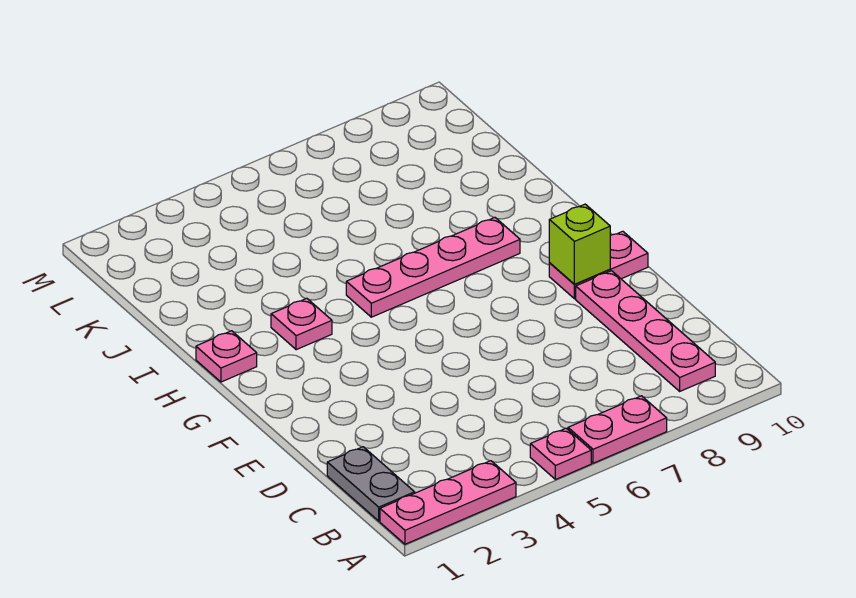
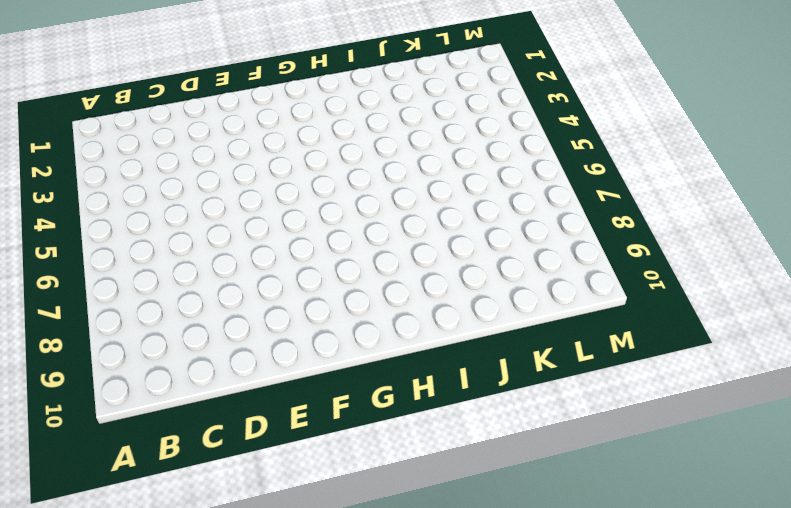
none -> pink plate A1:A3 level 1
none -> pink plate A5 level 1

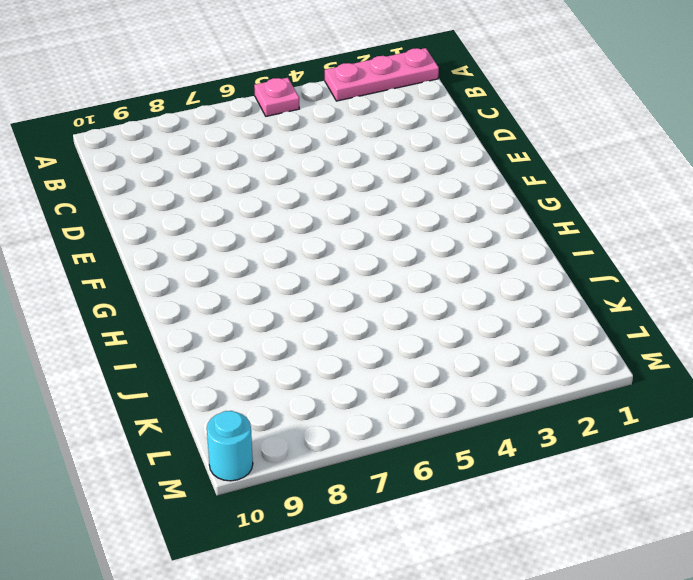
cyan round brick M10 level 1 -> none
none -> pink plate A6:A7 level 1
none -> grey plate B1:C1 level 1

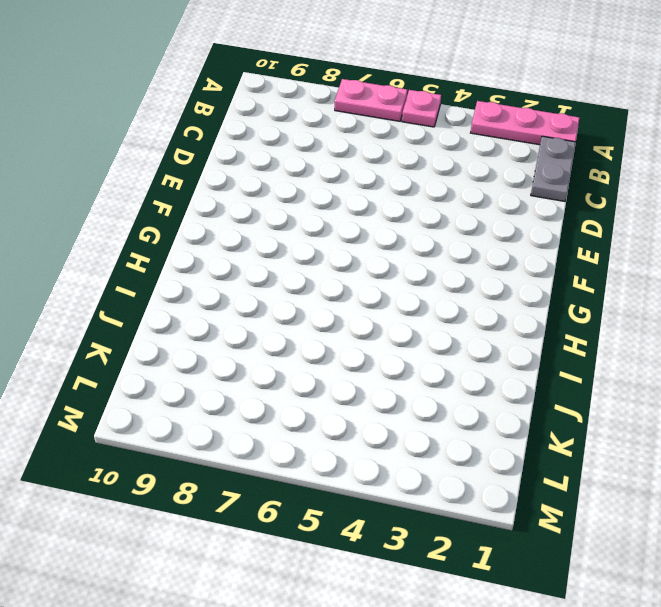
none -> pink plate B9:E9 level 1
none -> pink plate F9:F10 level 1

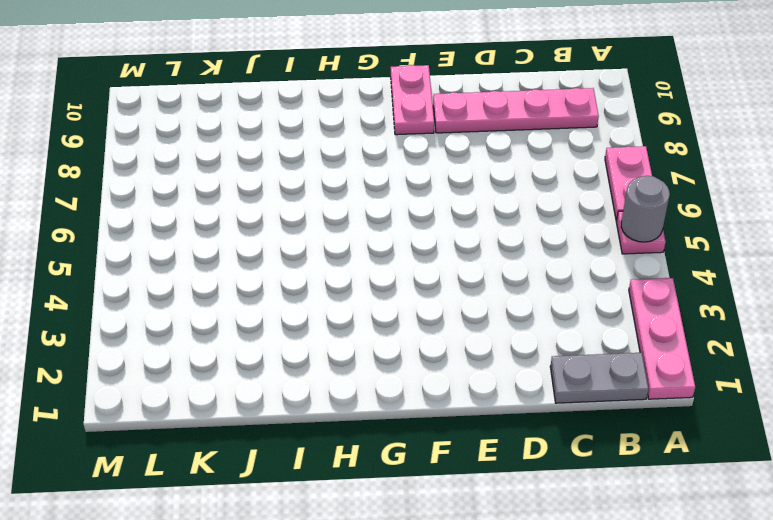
grey round brick A5 level 2 -> none
none -> pink plate H1 level 1
none -> pink plate H3 level 1

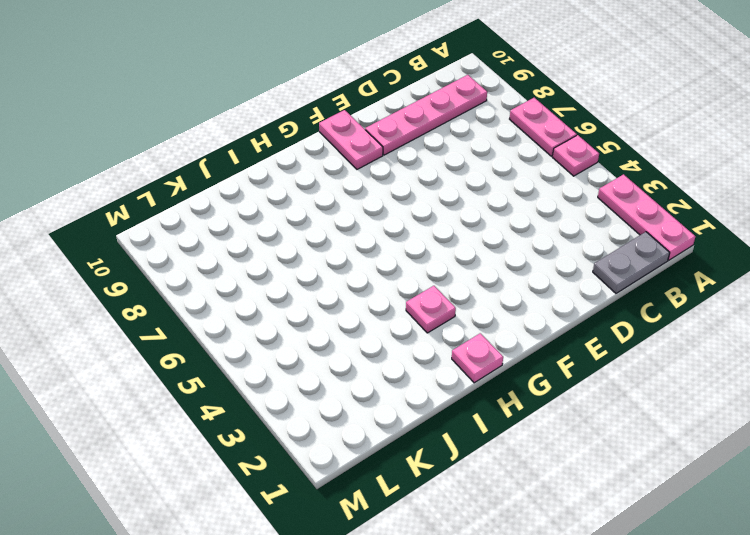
none -> pink plate H5:H8 level 1
none -> lime brick F9 level 2

